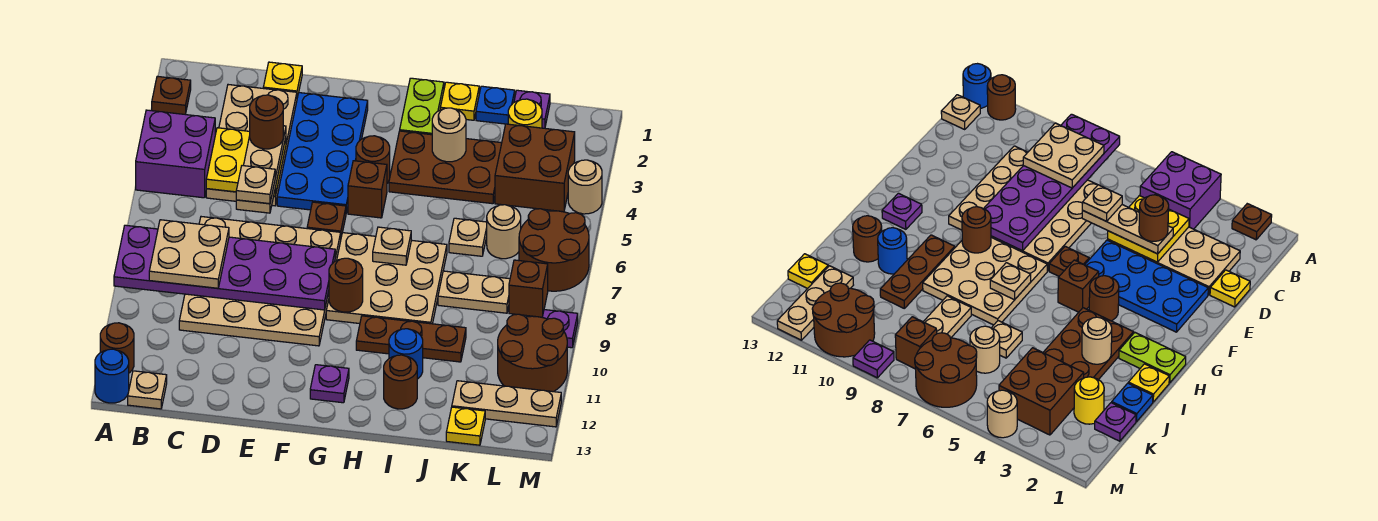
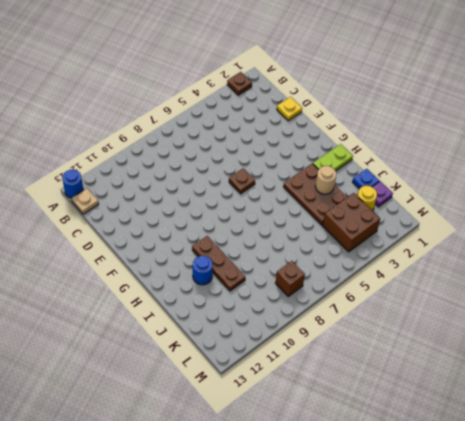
none -> purple brick A4:B5 level 1
none -> brown round brick A12 level 1
none -> tan plate C2:D5 level 1
none -> tan plate C7:F10 level 1

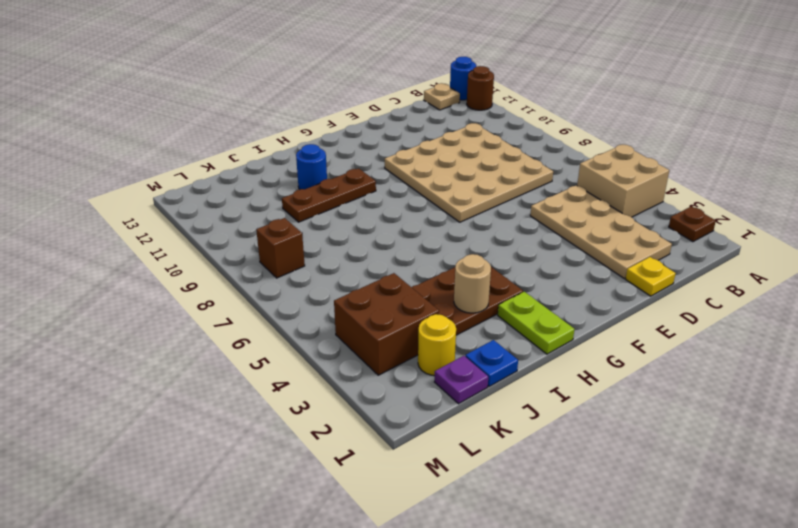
tan brick A4:B5 level 1 -> purple brick A4:B5 level 1
none -> blue plate E2:F5 level 1
none -> brown plate F6 level 1
none -> brown round brick G4 level 1
none -> brown brick G5 level 1

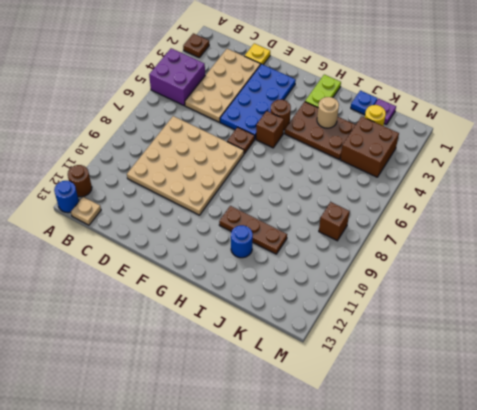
none -> tan plate G7:I9 level 1
none -> purple plate G12 level 1
none -> yellow plate I1 level 1
none -> brown round brick I12 level 1

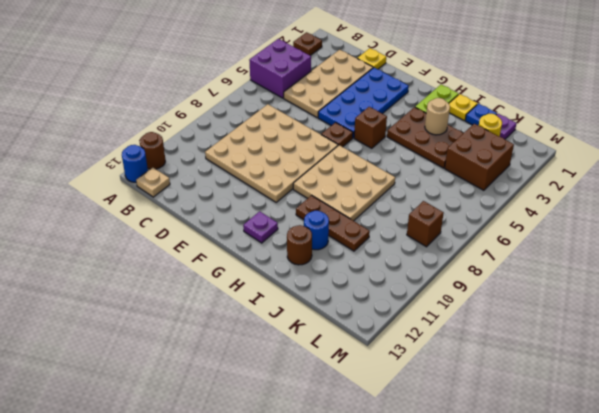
none -> brown round brick G4 level 1
none -> tan plate J6 level 1
none -> tan plate J8:K8 level 1
none -> tan round brick K6 level 1

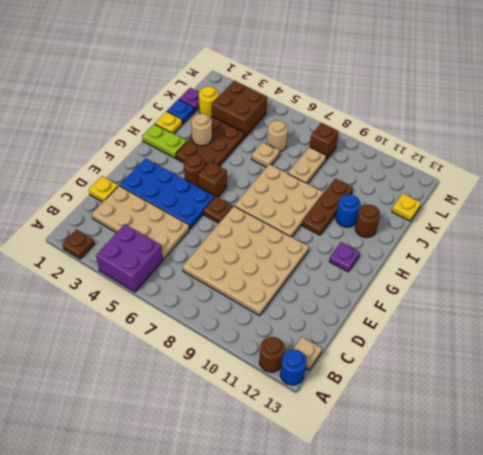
none -> tan plate K12:M12 level 1
none -> brown round brick L6:M7 level 1
none -> brown round brick L10:M11 level 1
none -> tan round brick M4 level 1

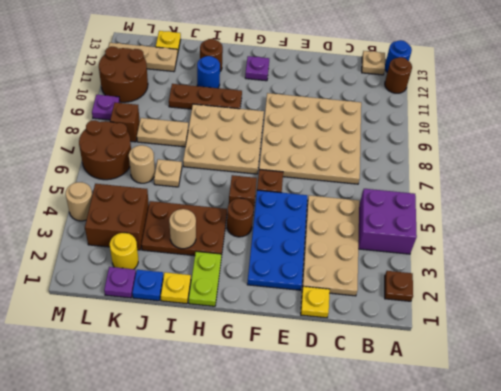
none -> purple plate A8:F9 level 2
none -> yellow plate C4:D5 level 2
none -> brown round brick G9 level 2
none -> tan plate H7 level 2

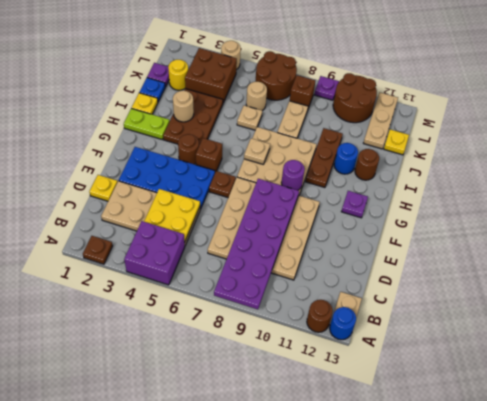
purple round brick G9 level 2 -> brown round brick G9 level 2
none -> tan plate B8:C9 level 3
none -> tan plate D4:D6 level 3
none -> brown round brick D4 level 4
none -> tan plate D6 level 4

